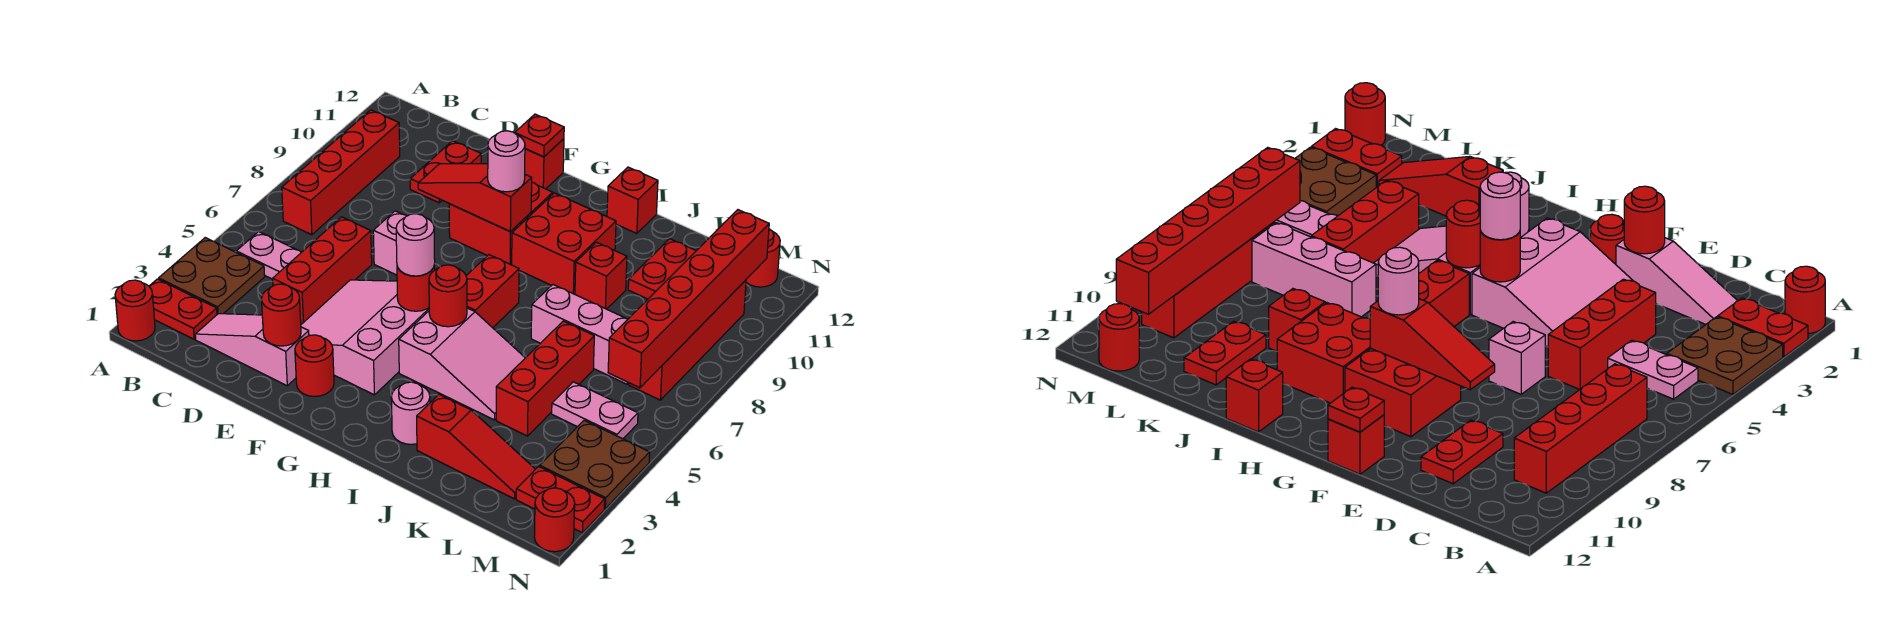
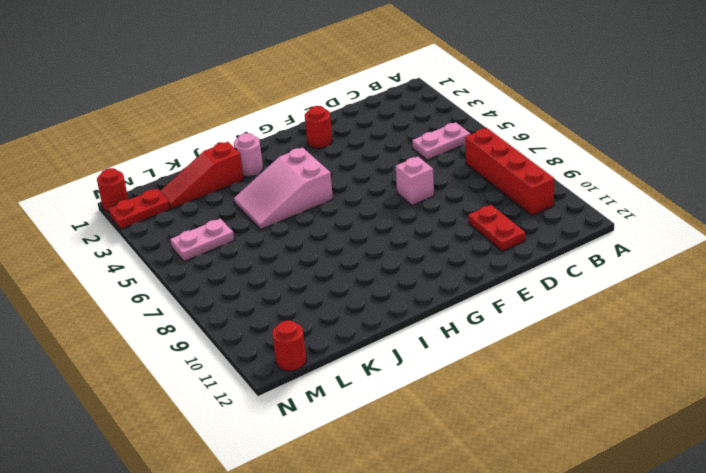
none -> red round brick A1 level 1
none -> red plate A2:B2 level 1
none -> brown plate A3:B4 level 1
none -> pink slope C2:E2 level 1 top E

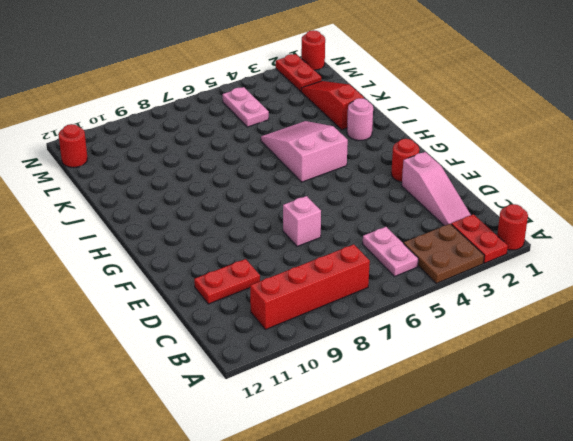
none -> red brick D4:D6 level 1
none -> pink slope E3:G5 level 1 top G
none -> red brick F9:G10 level 1
none -> red brick F12 level 1

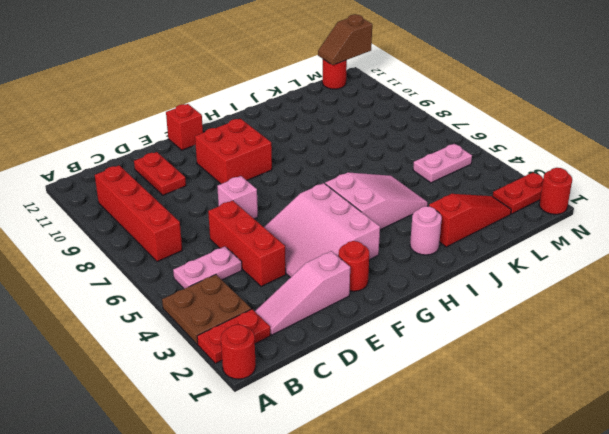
brown slope M12:N12 level 2 top N -> none
none -> red brick H6:H7 level 1
none -> red brick H9:I10 level 1
none -> red brick I12 level 1
none -> pink brick J7:L7 level 1

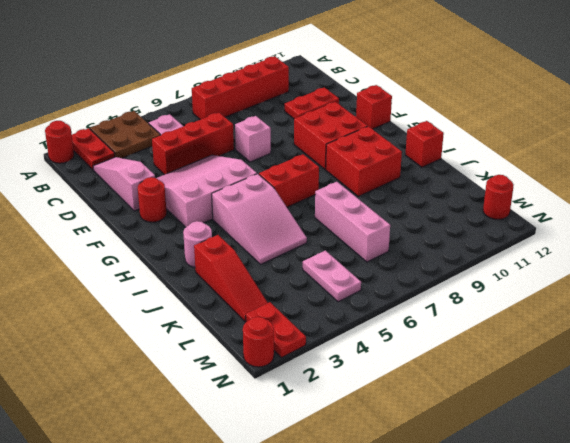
none -> red brick J9 level 1
none -> red brick K4:K6 level 1
none -> red plate K10:K11 level 1
none -> brown plate M3:N4 level 1

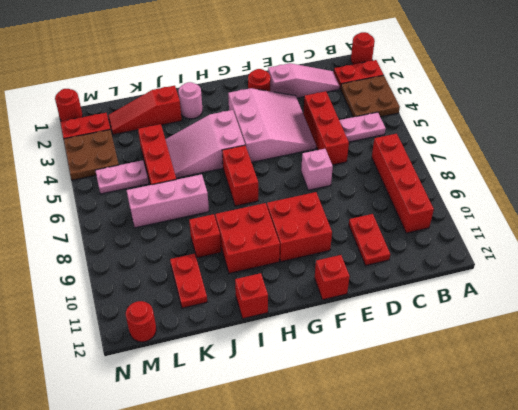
none -> red brick M7:M10 level 1
none -> red round brick E2 level 2
none -> red slope E9:G9 level 2 top G
none -> red plate F12 level 2

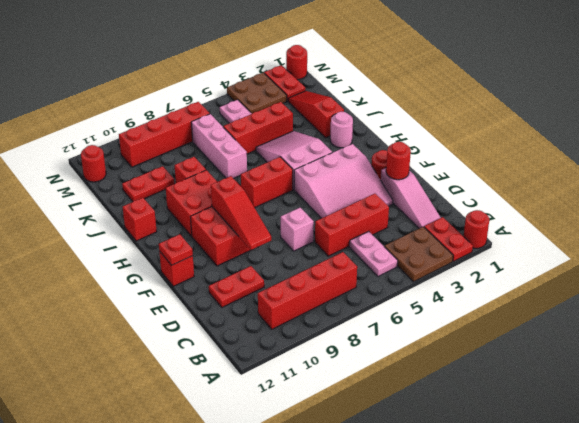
none -> red round brick G5 level 2
none -> red round brick H5 level 2
none -> red brick M6:M11 level 2
none -> pink round brick G5 level 3

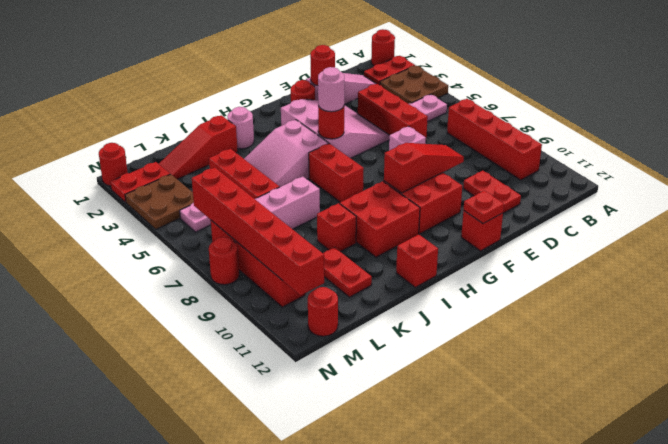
red round brick N8 level 1 -> red round brick H5 level 2
none -> pink round brick G9 level 3

